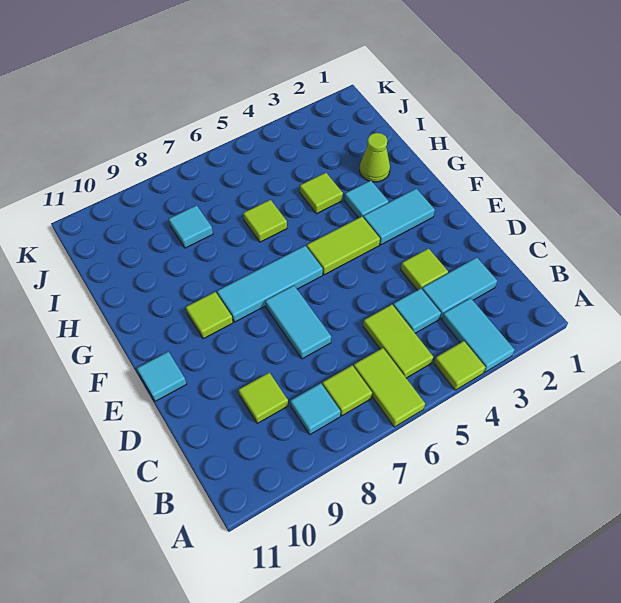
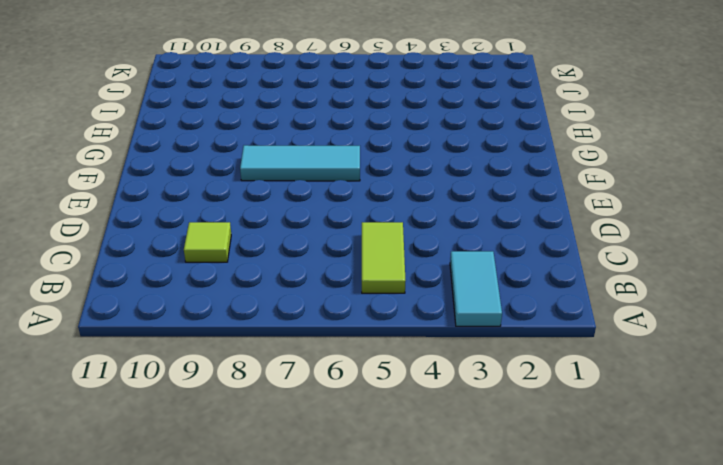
none -> lime tile A4 level 1
none -> lime tile A6:B6 level 1
none -> lime tile B7 level 1

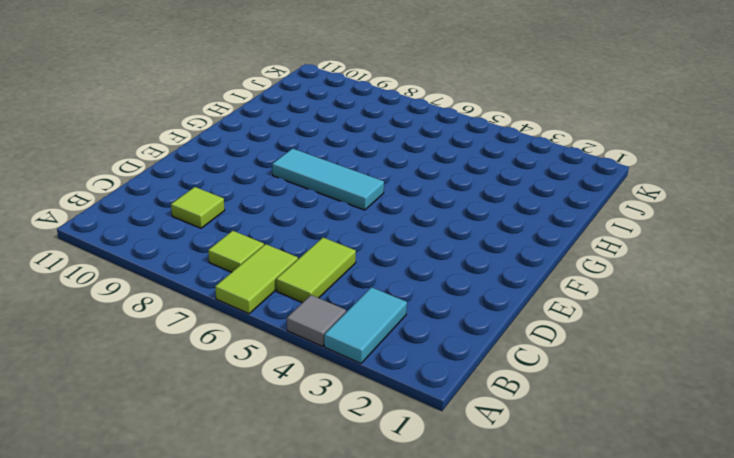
grey tile A4 level 1 -> lime tile A4 level 1
none -> cyan tile B8 level 1
none -> cyan tile C2:C3 level 1
none -> cyan tile C4 level 1

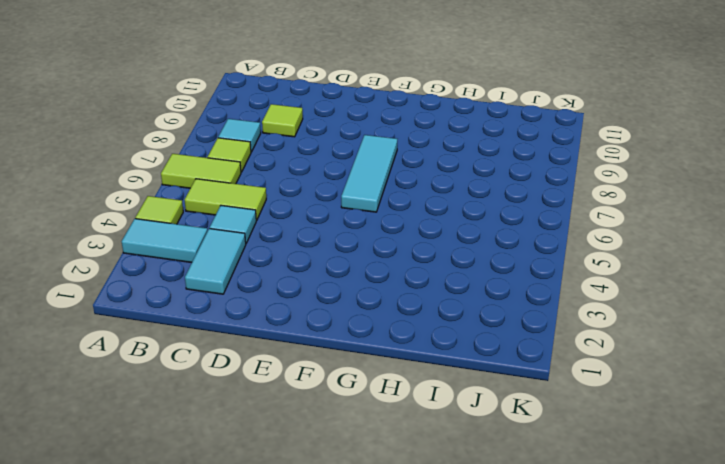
none -> lime tile D3 level 1
none -> cyan tile D7:E7 level 1
none -> cyan tile E11 level 1

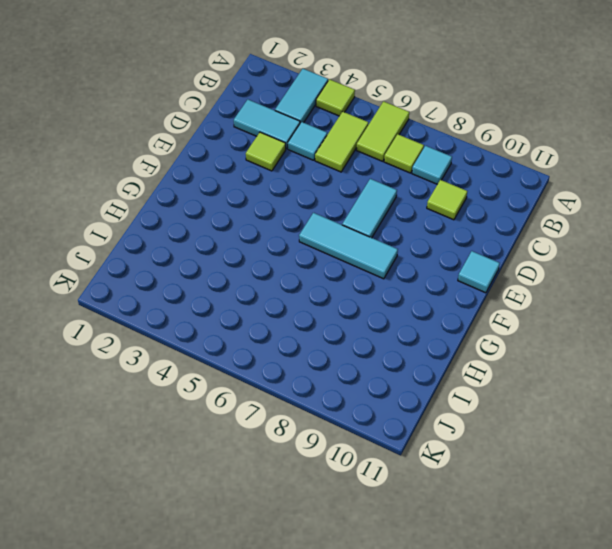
none -> cyan tile F2:F3 level 1
none -> lime tile F4:F5 level 1
none -> lime tile F9 level 1

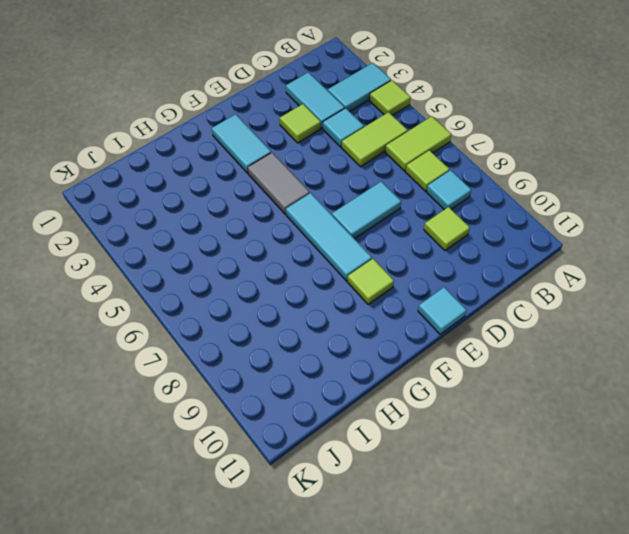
grey tile F4:F5 level 1 -> lime tile F4:F5 level 1
none -> cyan tile G3 level 1
none -> lime cone H2 level 1
none -> lime tile H4 level 1

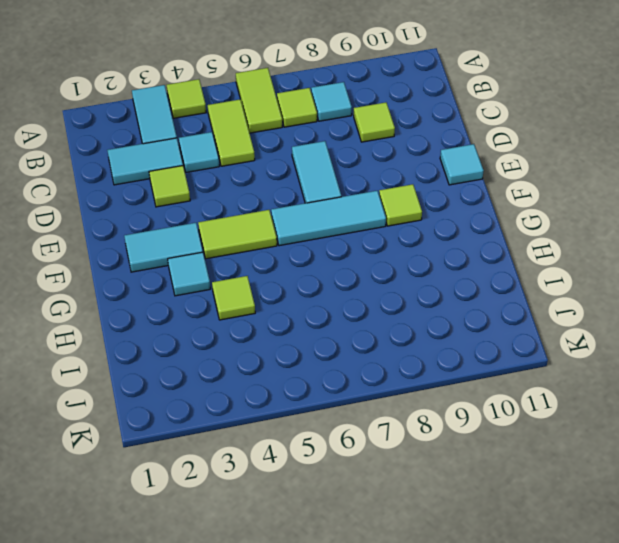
none -> lime cone H2 level 1
none -> lime tile H6 level 1
none -> cyan tile I8 level 1

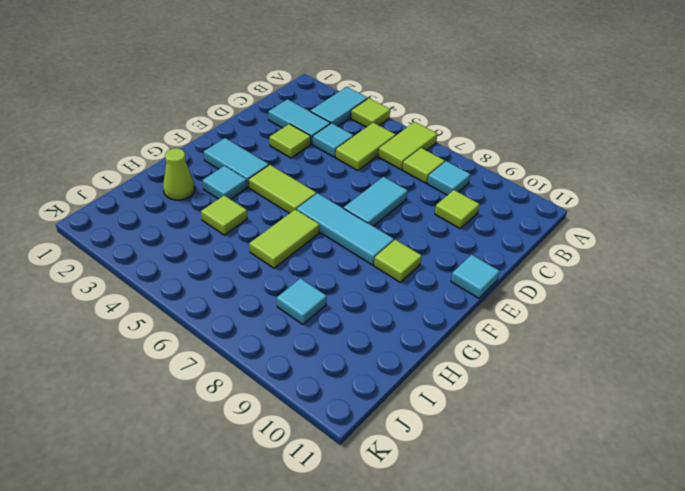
lime tile G6:H6 level 1 -> lime tile H6 level 1

